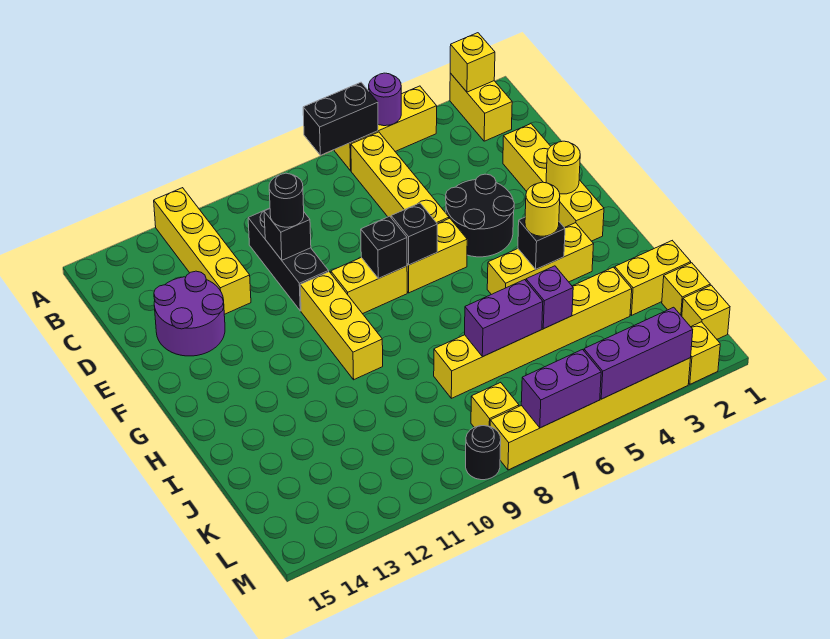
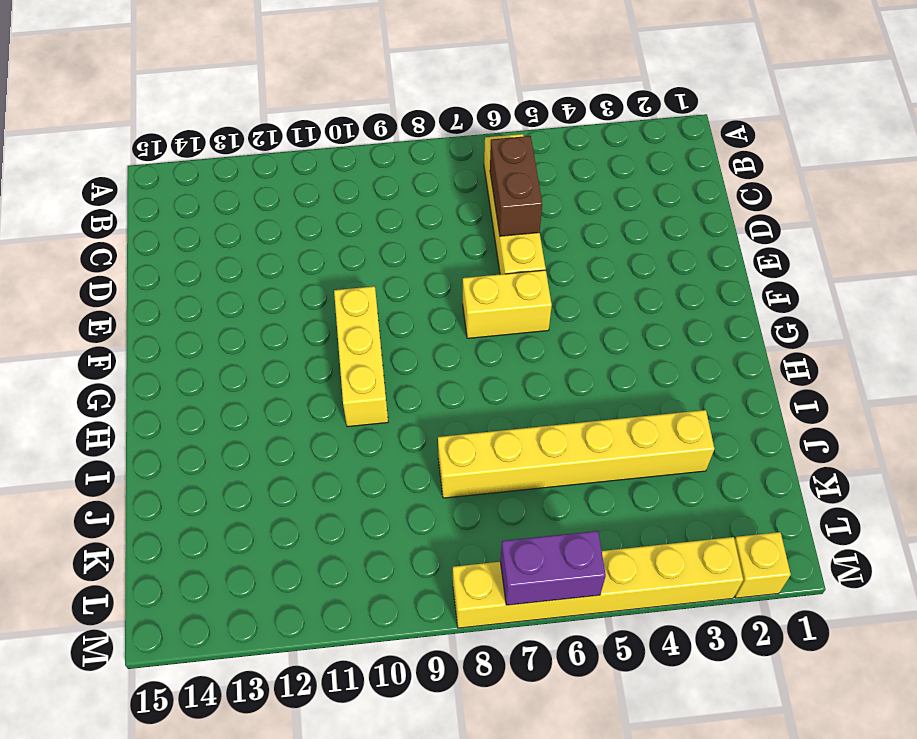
brown brick C6:D6 level 2 -> none
none -> yellow brick A2:B2 level 1
none -> yellow brick A4:A6 level 1
none -> yellow brick A12:D12 level 1
none -> black brick C10:E10 level 1

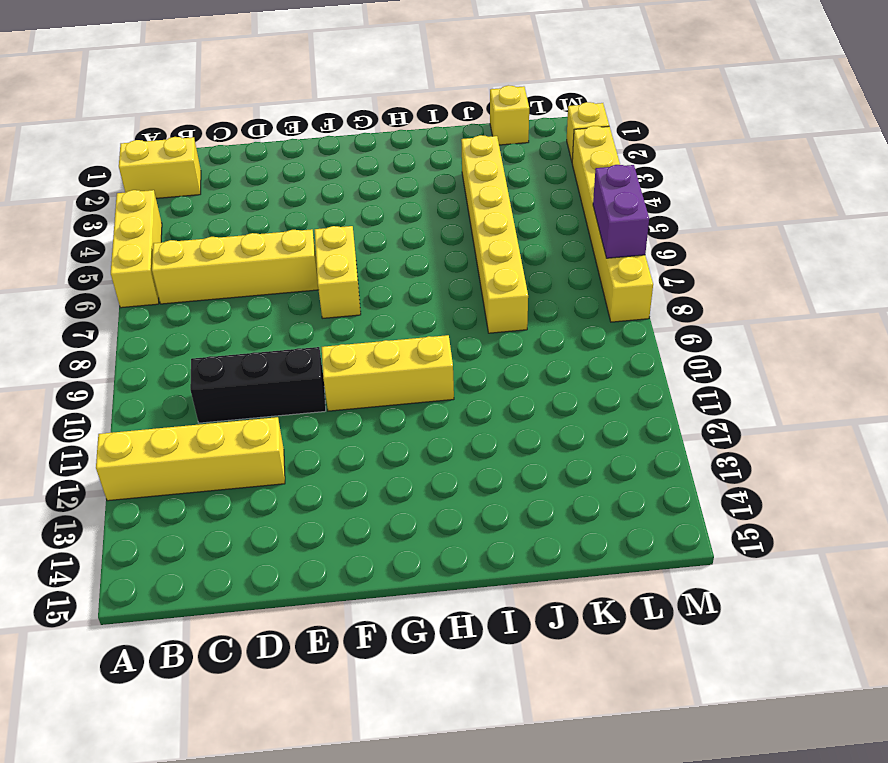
none -> yellow brick D2:G2 level 1
none -> purple round brick D13:E14 level 1
none -> black round brick E4:F5 level 1
none -> yellow brick F8:F9 level 1

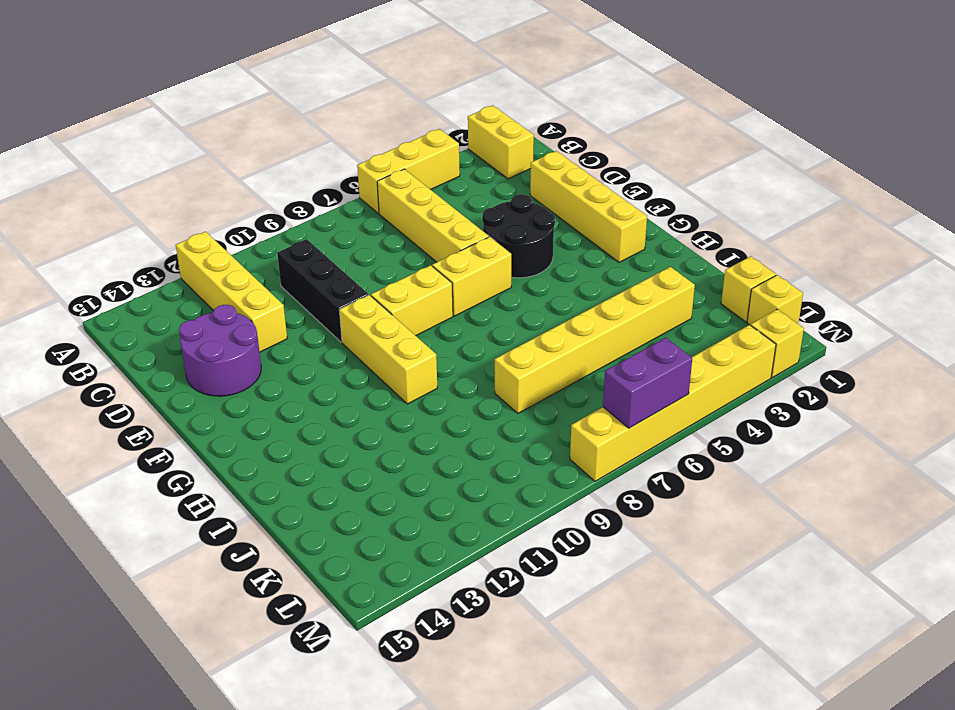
none -> yellow brick H3:H5 level 1
none -> yellow brick J1:J2 level 1
none -> yellow brick L8 level 1
none -> black round brick M9 level 1

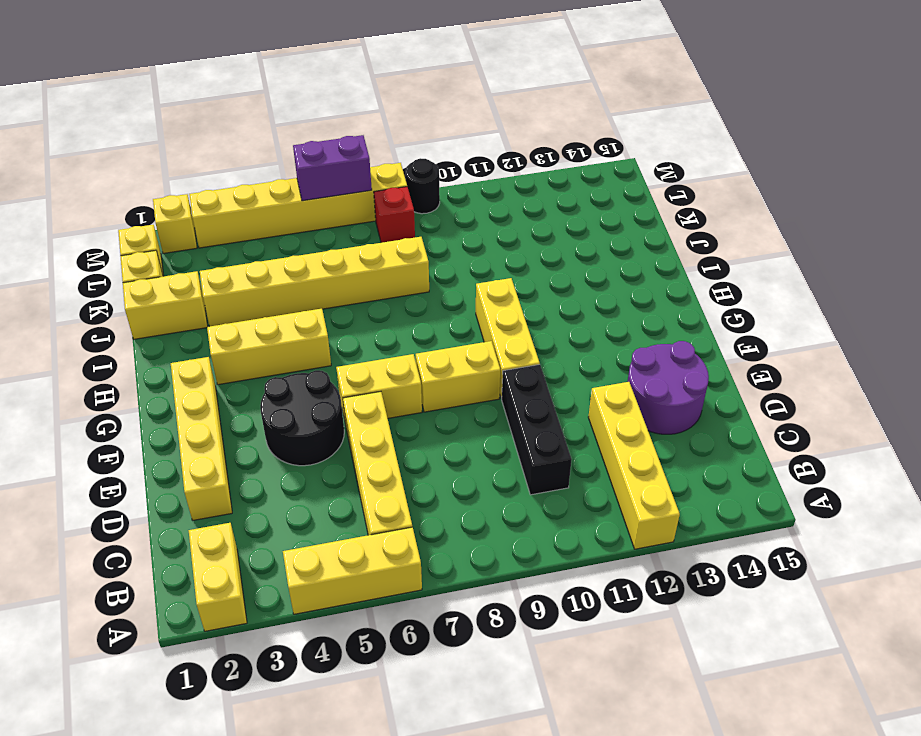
red brick L8 level 1 -> yellow brick L8 level 1
none -> yellow brick A2 level 2
none -> purple round brick A5 level 2
none -> black brick A6:A7 level 2
none -> black brick D10 level 2

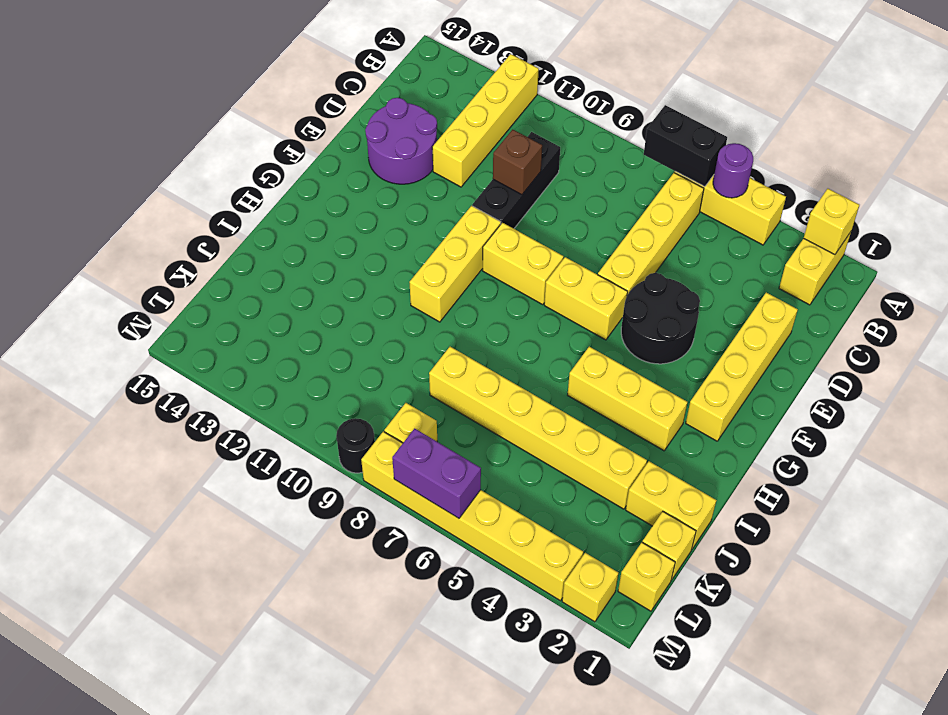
brown brick D10 level 2 -> black brick D10 level 2
none -> yellow round brick F2 level 2
none -> black brick F7 level 2
none -> black brick F8 level 2
none -> black brick H4 level 2

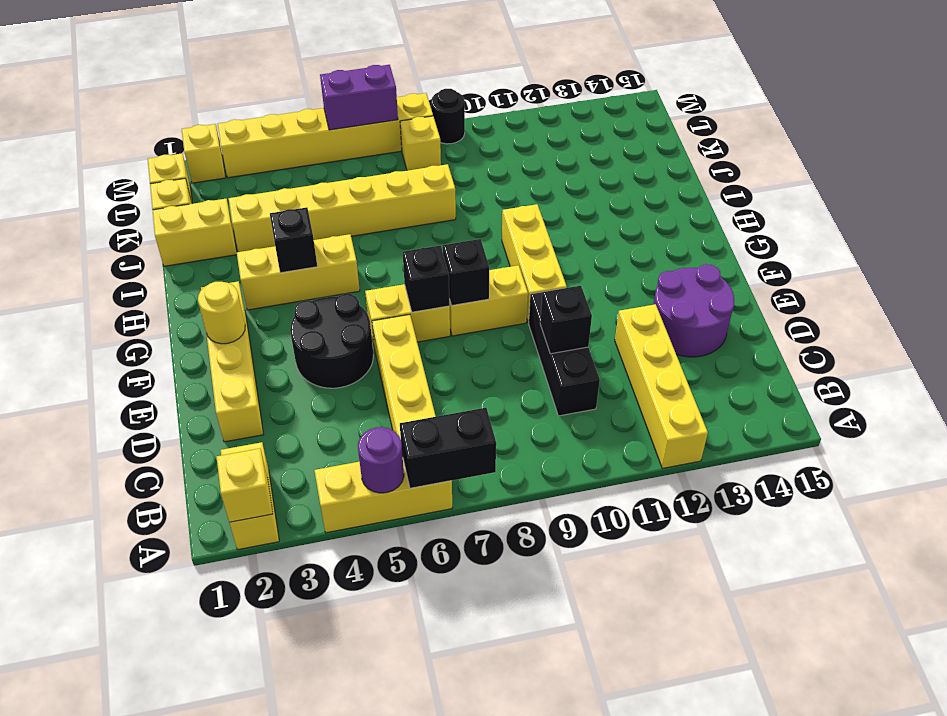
none -> purple brick J5 level 2
none -> purple brick J6:J7 level 2
none -> purple brick M3:M5 level 2
none -> black round brick D10 level 3

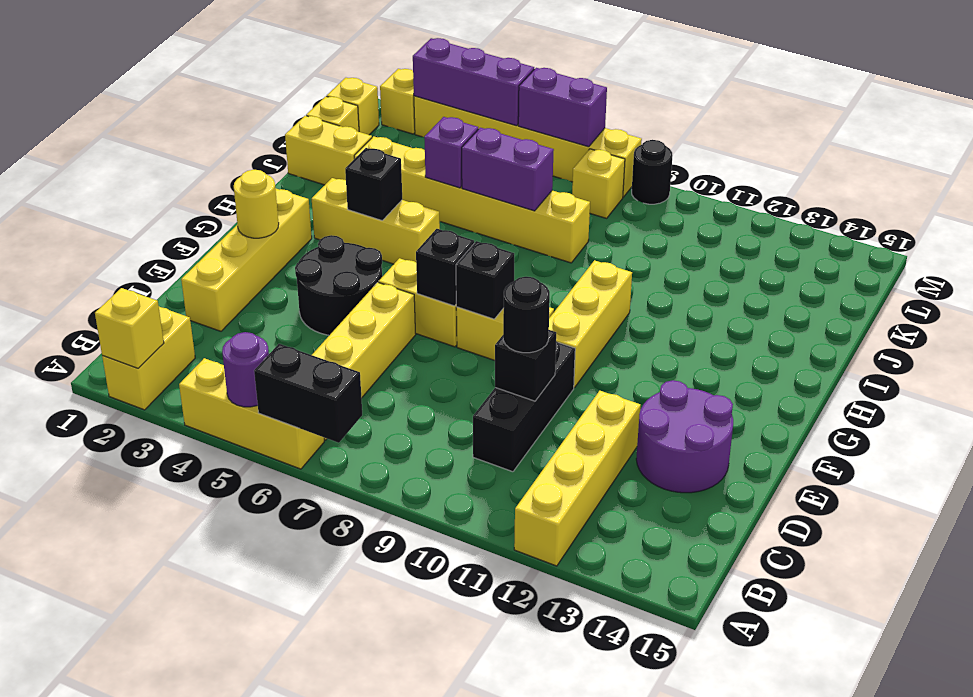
none -> yellow round brick H4 level 3

